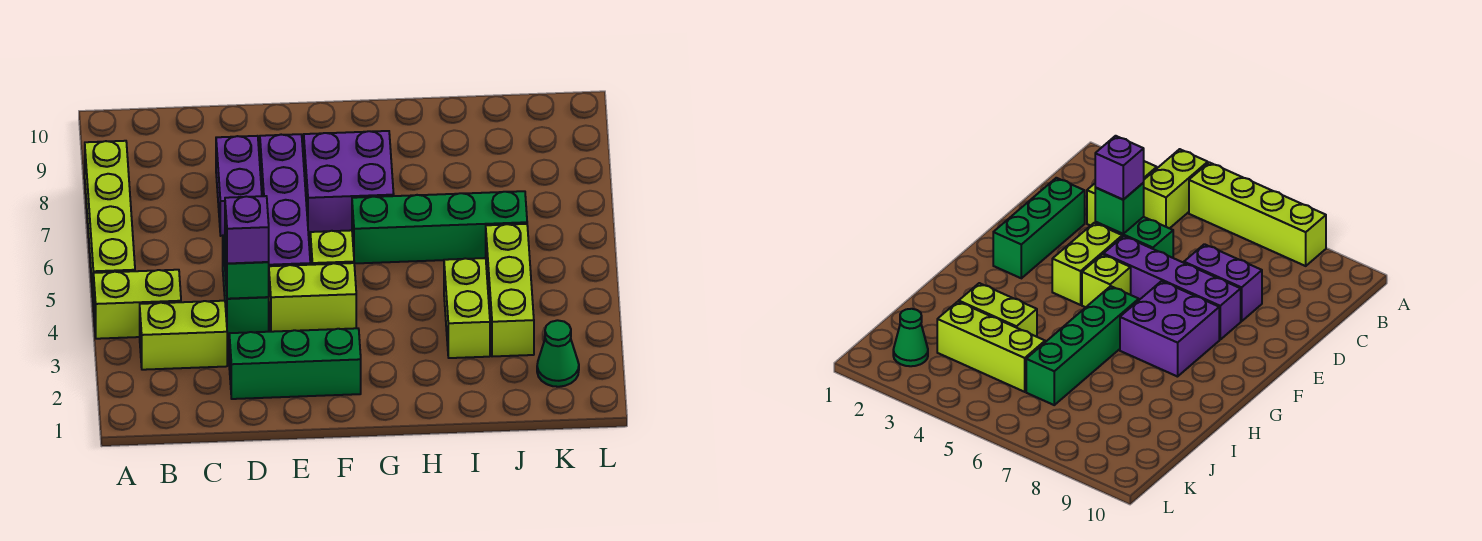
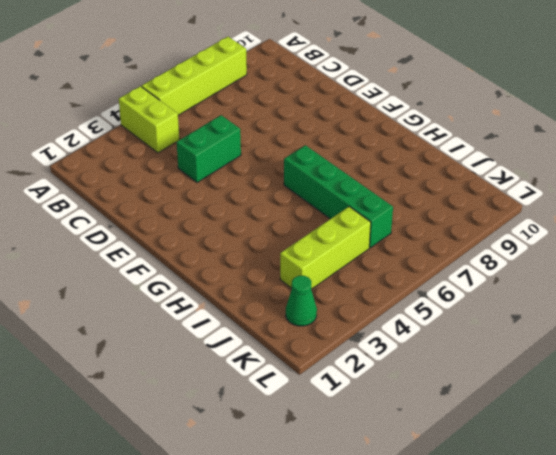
none -> lime brick B3:C3 level 1
none -> green brick D2:F2 level 1
none -> purple brick D7:D8 level 1

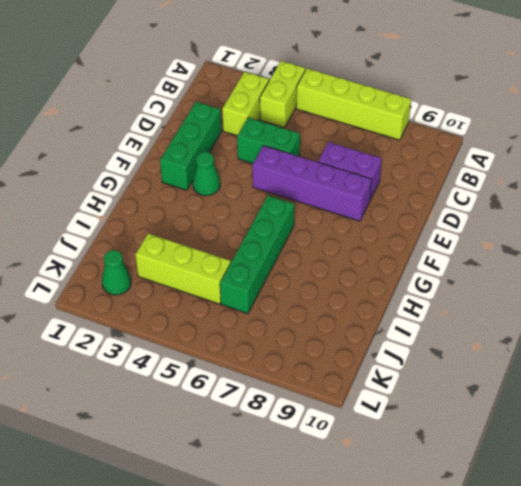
green cone F3 level 1 -> none
none -> lime brick E4:F4 level 1
none -> lime brick F5 level 1
none -> purple brick F7:G8 level 1

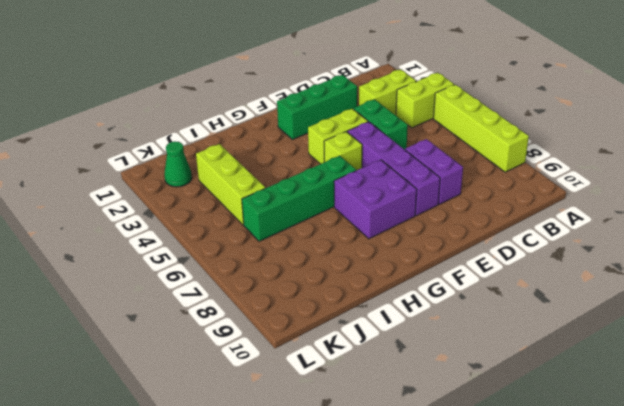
none -> lime brick I3:I4 level 1
none -> green brick D4 level 2
none -> purple brick D4 level 3

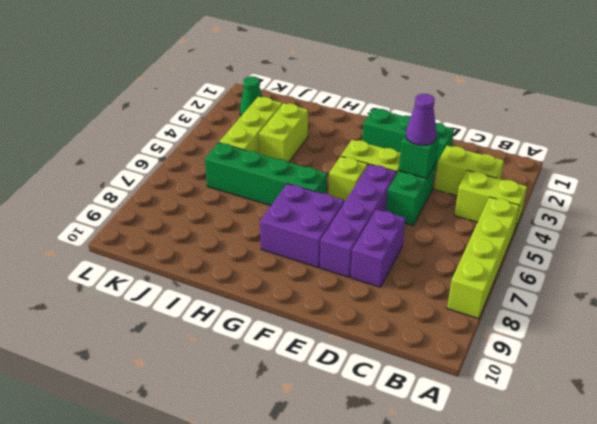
purple cone D4 level 3 -> purple brick D4 level 3

